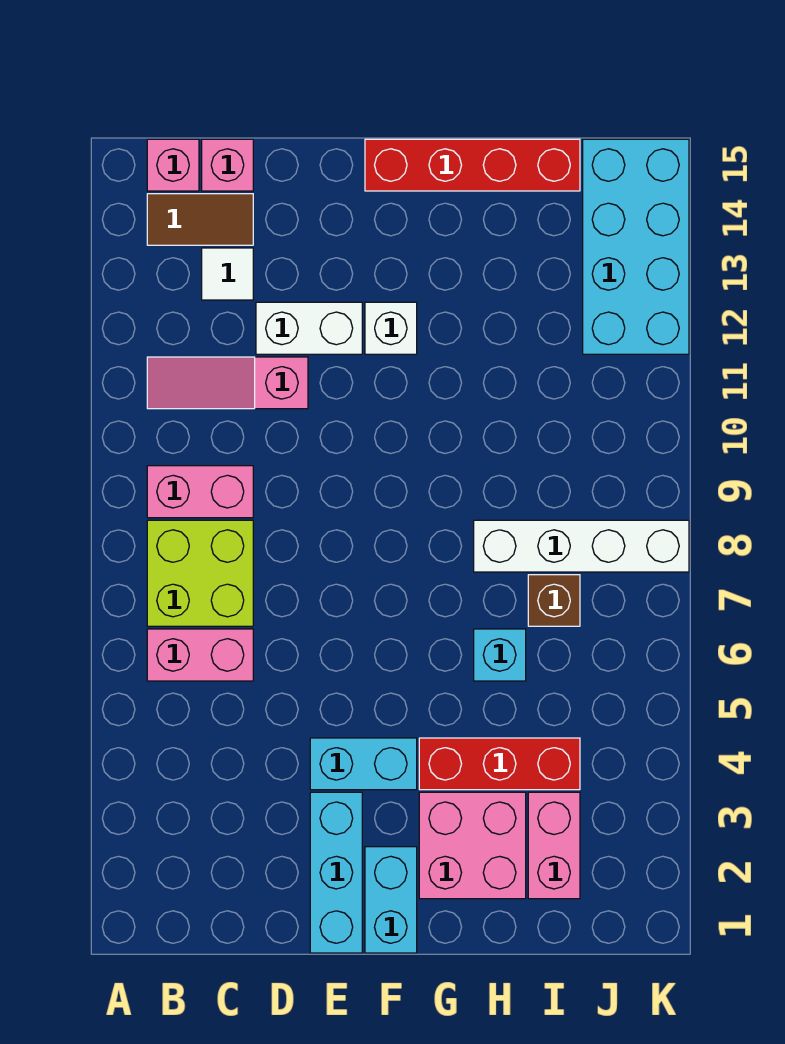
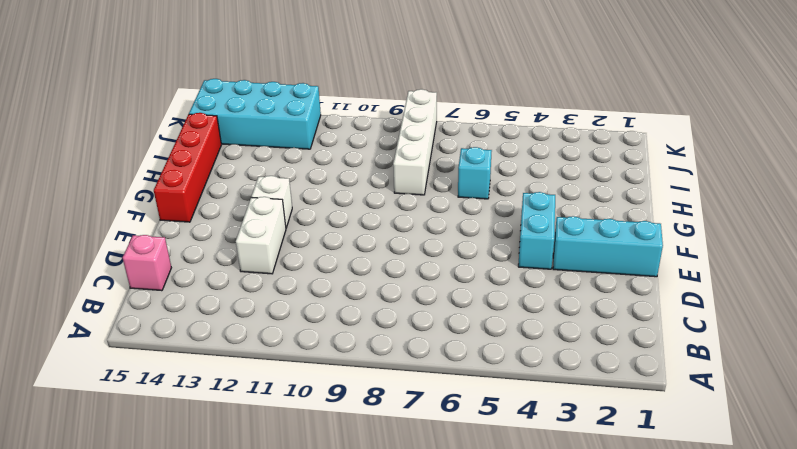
none -> pink brick B6:C6 level 1
none -> lime brick B7:C8 level 1
none -> pink brick B9:C9 level 1

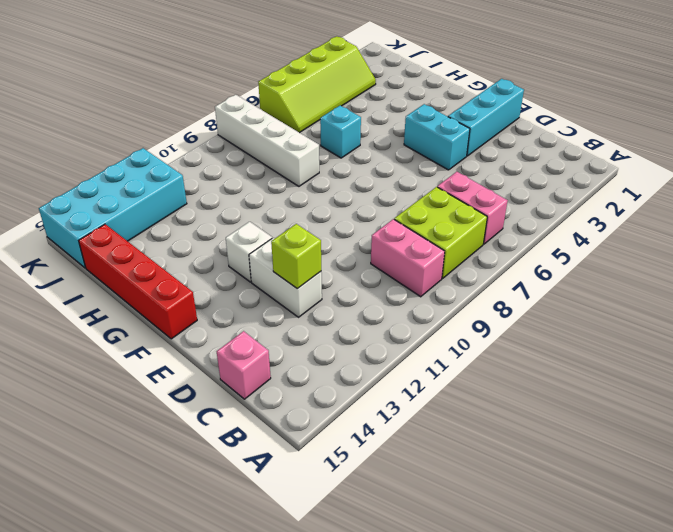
lime brick D12 level 2 -> none
lime slope J3:K6 level 1 top K -> none
none -> pink slope B11:D11 level 1 top D
none -> brown tile B14:C14 level 1
none -> pink brick B15 level 1

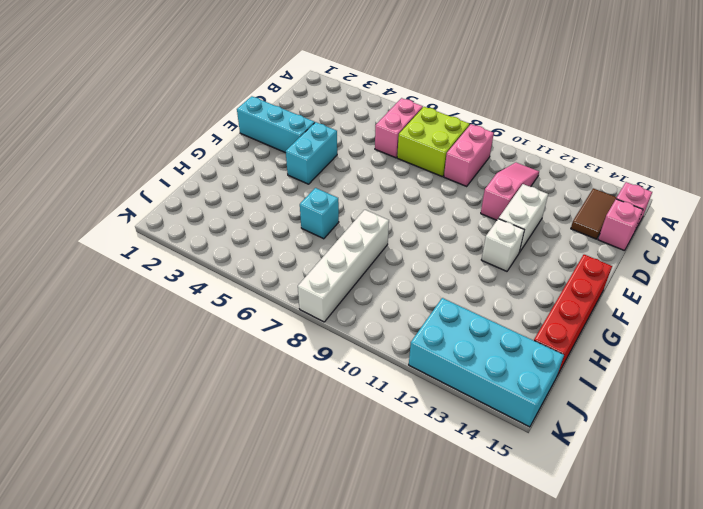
none -> white tile C13 level 1
none -> cyan brick F1:F2 level 1
none -> pink brick G2:H3 level 1

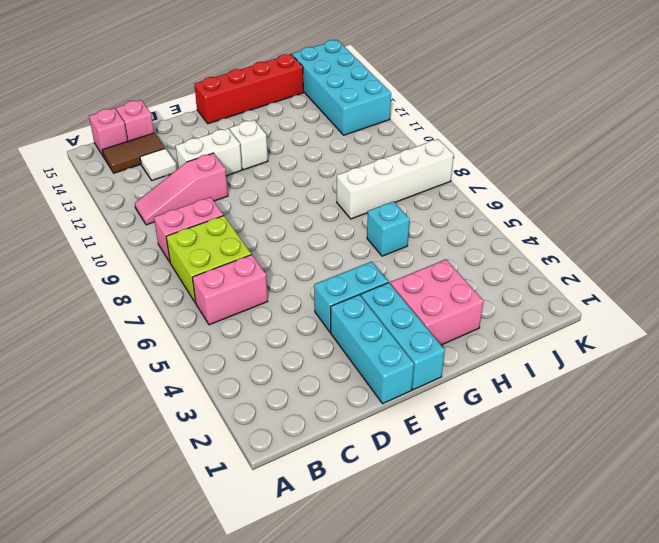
cyan brick F1:F3 level 1 -> cyan brick F1:F2 level 1
none -> red brick G4:I4 level 1
none -> pink brick I2:I3 level 1
none -> brown brick I7 level 1

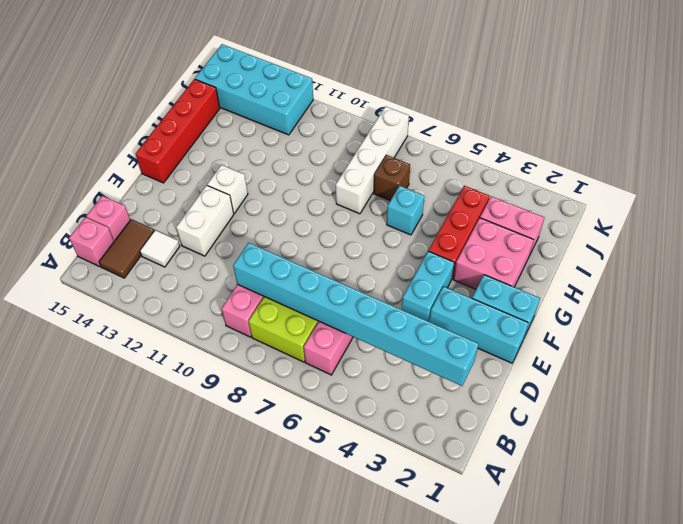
cyan brick C2:C9 level 2 -> none
none -> pink slope B11:D11 level 1 top D

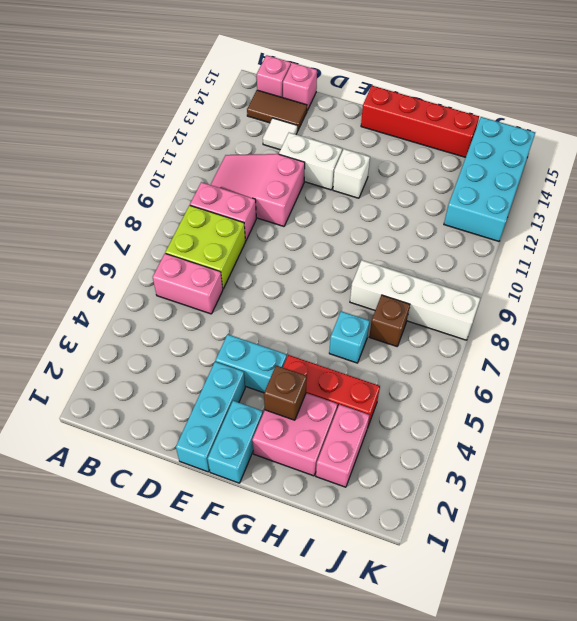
pink slope B10:D11 level 1 top D -> pink slope B11:D11 level 1 top D
brown brick G3 level 2 -> none

